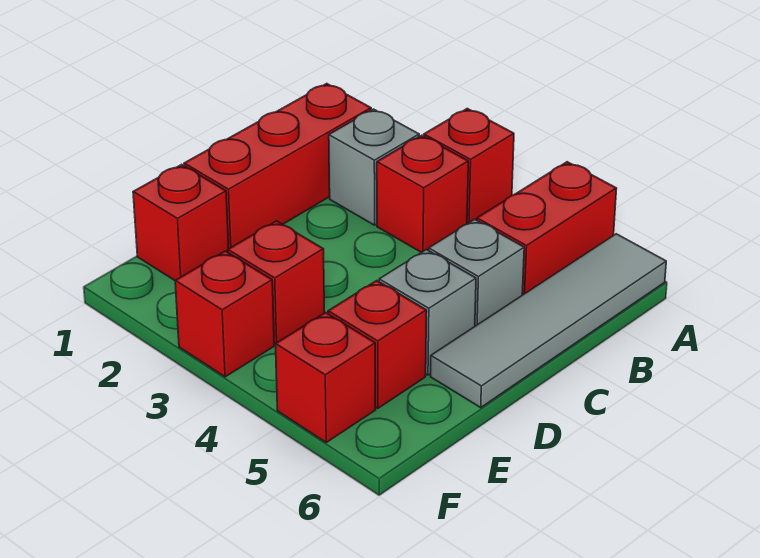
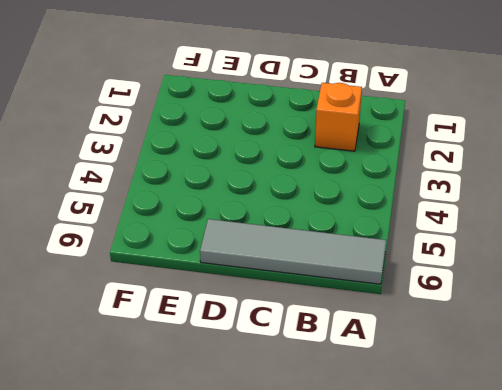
orange brick B2 level 1 -> grey brick B2 level 1
none -> red brick A3 level 1
none -> red brick A5:B5 level 1
none -> red brick B1:D1 level 1

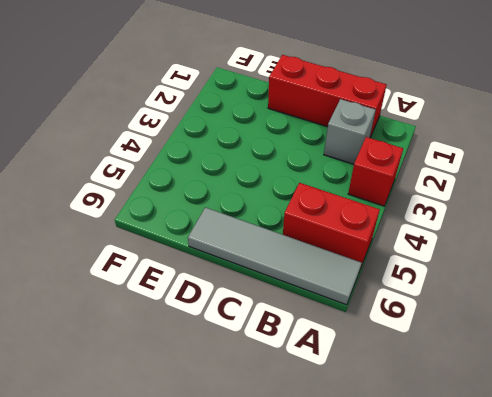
none -> red brick B3 level 1
none -> grey brick C5 level 1
none -> grey brick D5 level 1

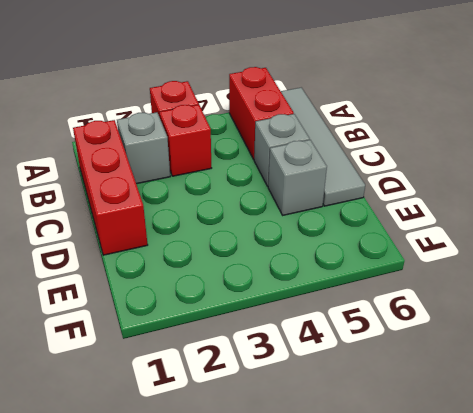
none -> red brick E1 level 1
none -> red brick E3 level 1
none -> red brick E5 level 1

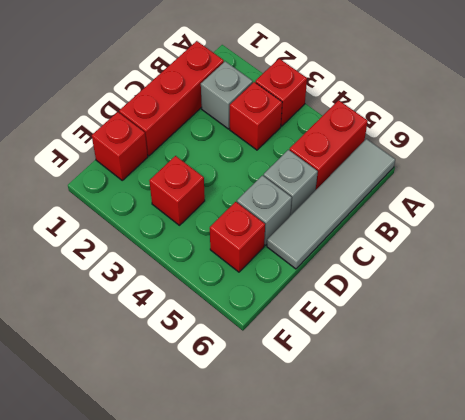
none -> red brick F3 level 1
none -> red brick F5 level 1

